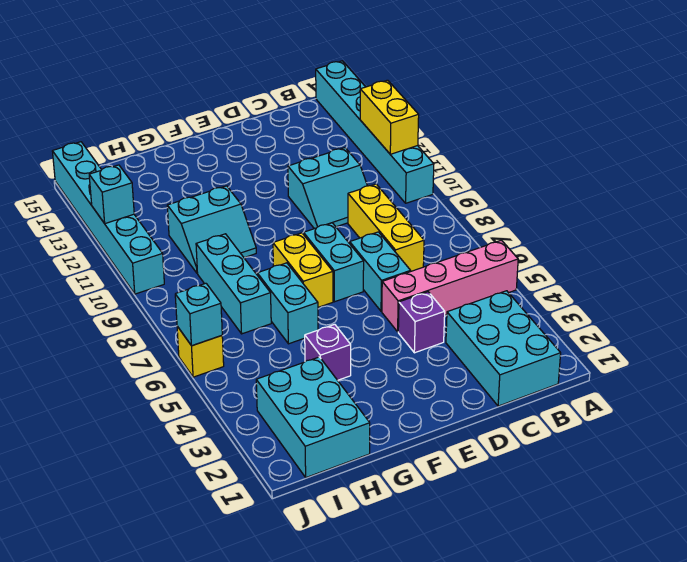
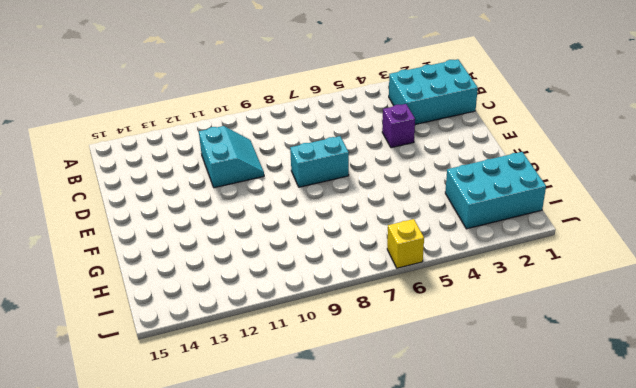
none -> pink brick A5:D5 level 1
none -> cyan brick A10:A15 level 1
none -> yellow brick C7:C9 level 1

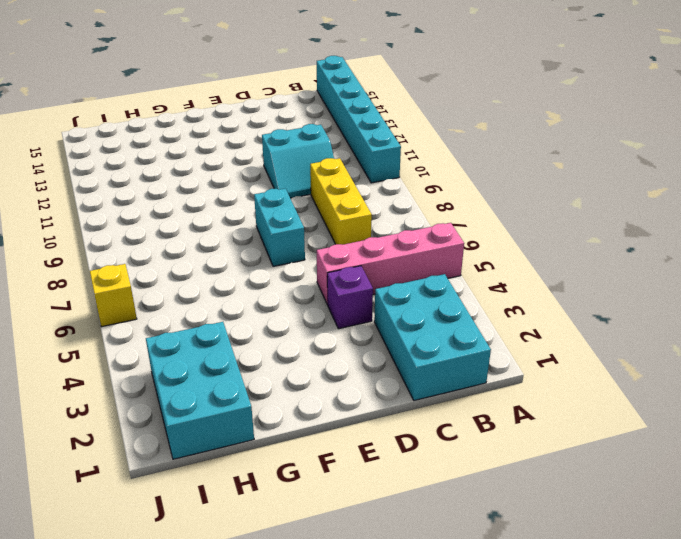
none -> cyan brick D6:D7 level 1
none -> yellow brick F7:F8 level 1
none -> purple brick G4 level 1

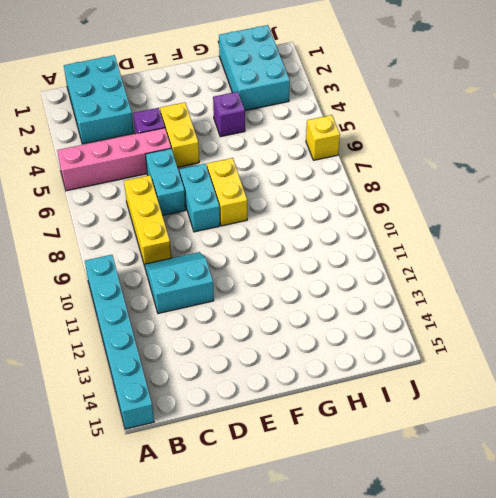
yellow brick E4:E5 level 1 -> yellow brick A11:A12 level 2
none -> cyan brick G6:G7 level 1
none -> cyan slope G10:H11 level 1 top 11
none -> cyan brick H7:H9 level 1

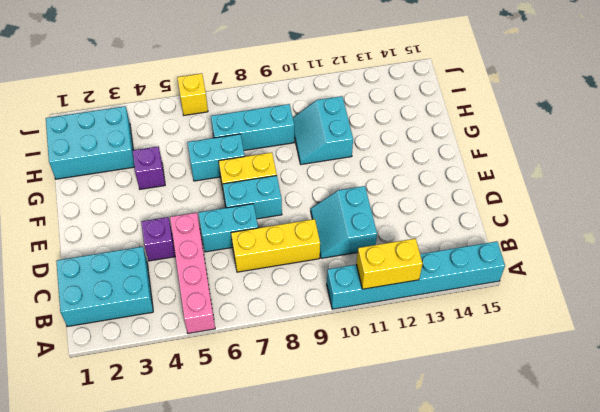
none -> cyan brick J10:J15 level 1
none -> cyan brick J6 level 2
none -> cyan brick J12 level 2

